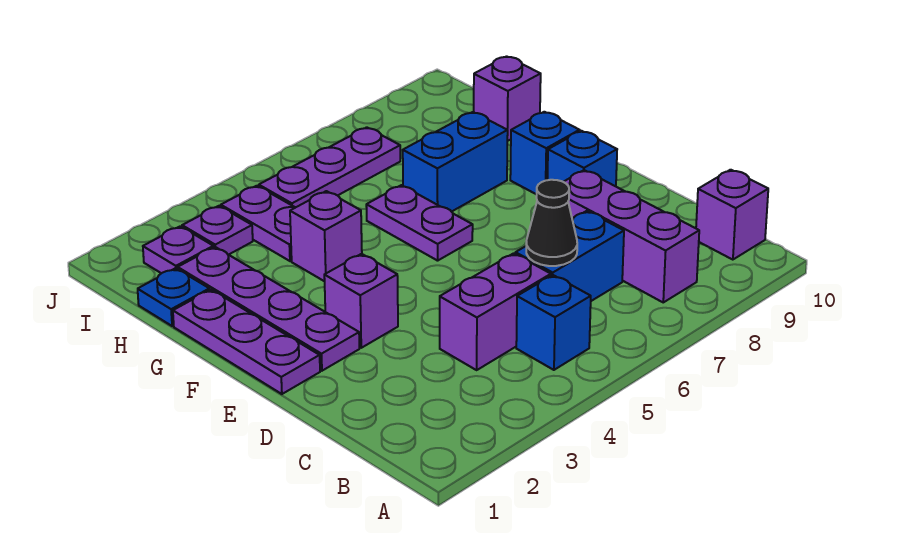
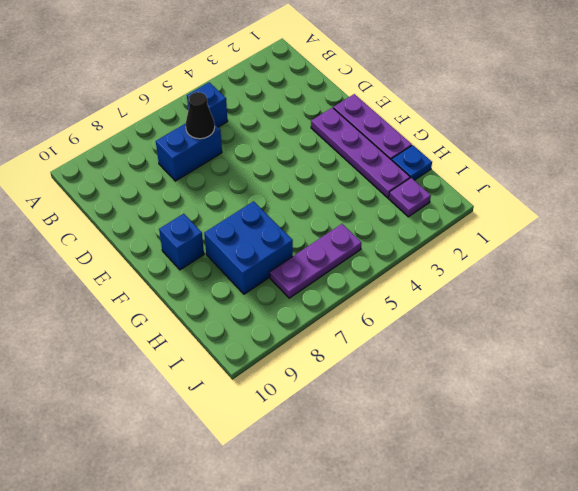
blue brick G7:H8 level 1 -> blue brick G7:G8 level 1
none -> purple brick B8:D8 level 1
none -> purple brick B10 level 1
none -> purple brick C4:C5 level 1

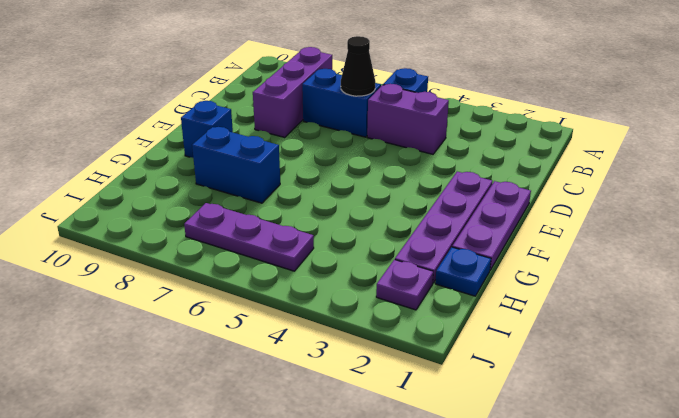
none -> purple brick B10 level 1
none -> purple brick E3 level 1
none -> blue brick E9 level 1

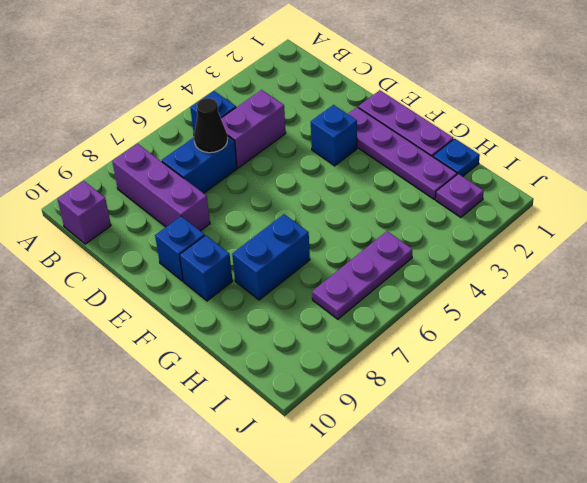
blue brick E3 level 1 -> purple brick E3 level 1
none -> purple plate F6:G6 level 1
none -> purple brick G4 level 1
none -> purple plate H4:I4 level 1

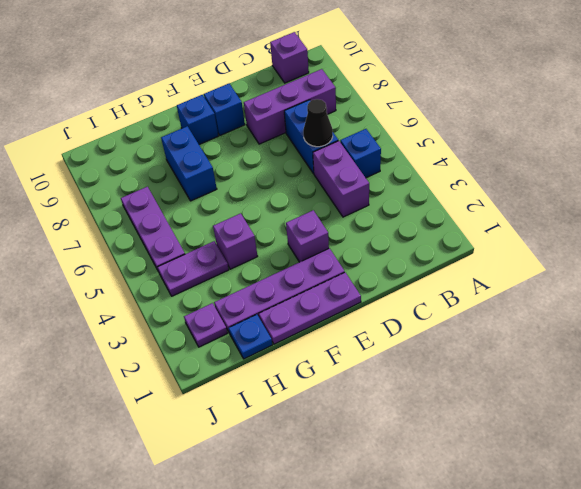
none -> purple plate F6:G6 level 1
none -> purple brick H10 level 1
none -> purple plate I3 level 1

